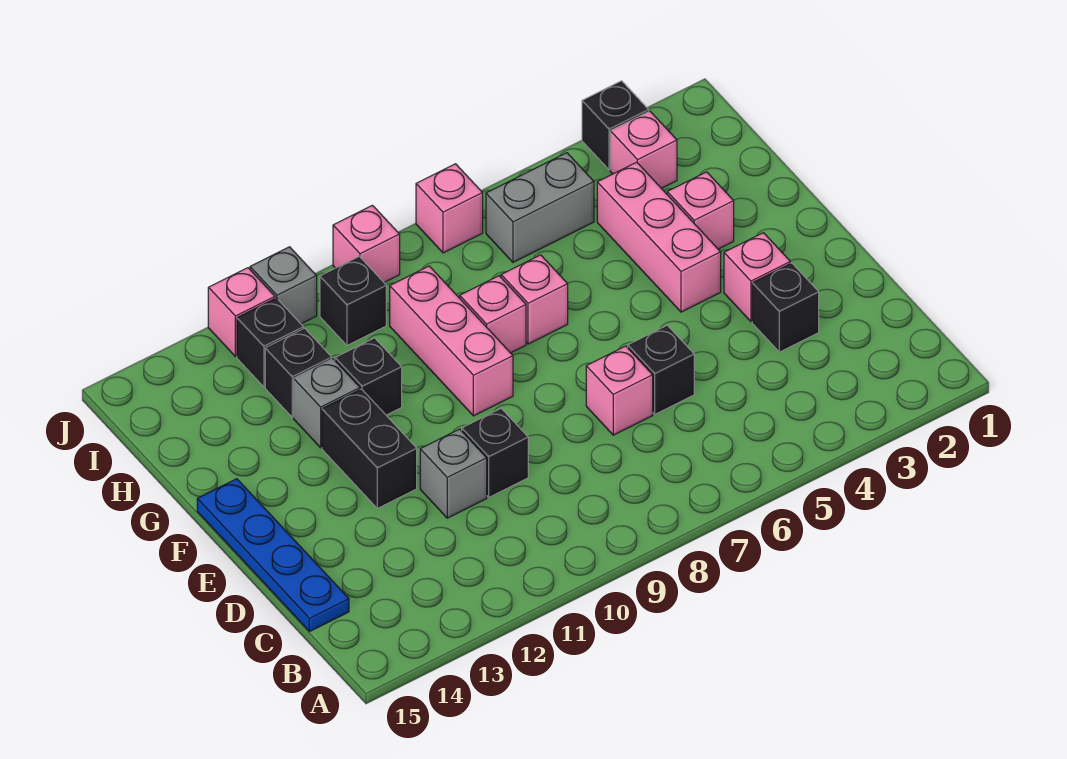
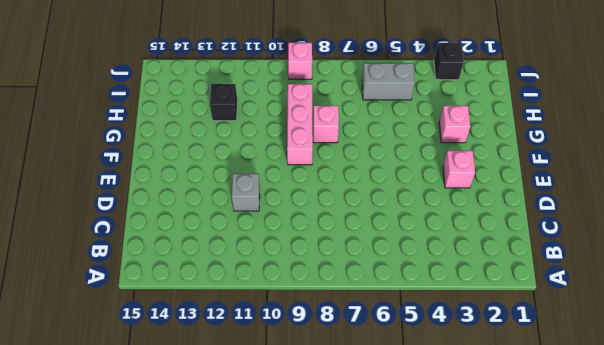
none -> blue plate C15:F15 level 1
none -> black brick D3 level 1
none -> black brick D6 level 1

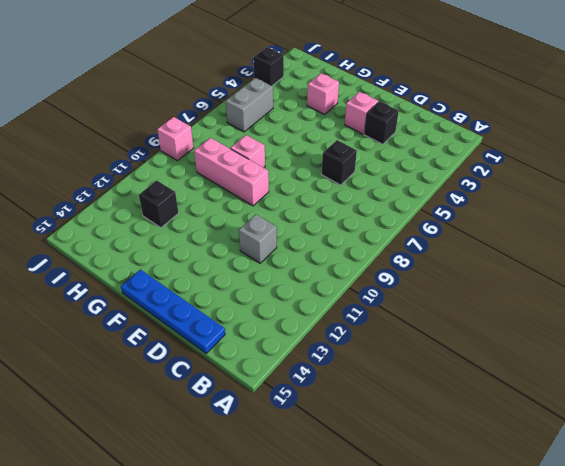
none -> pink brick D7 level 1
none -> black brick D10 level 1
none -> black brick E12:F12 level 1

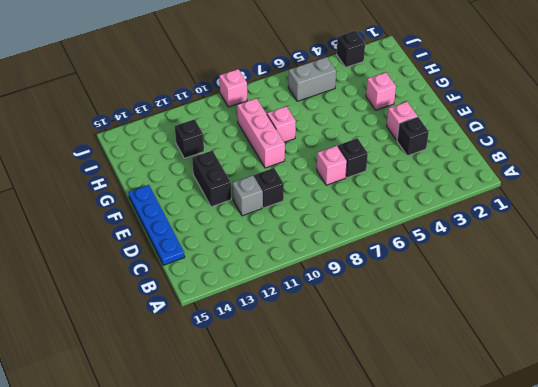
none -> pink brick F4:H4 level 1
none -> pink brick G7 level 1
none -> black brick G11 level 1

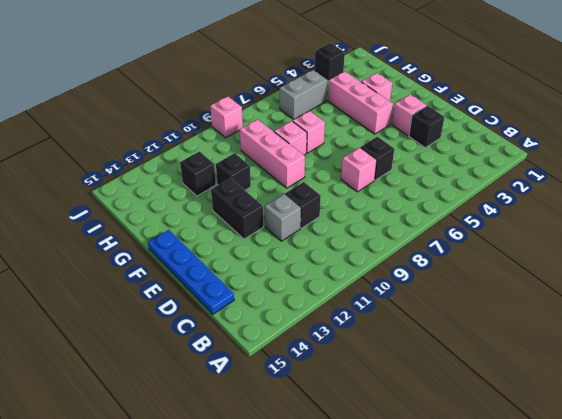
none -> grey brick G12 level 1
none -> pink brick I3 level 1
none -> black brick I10 level 1

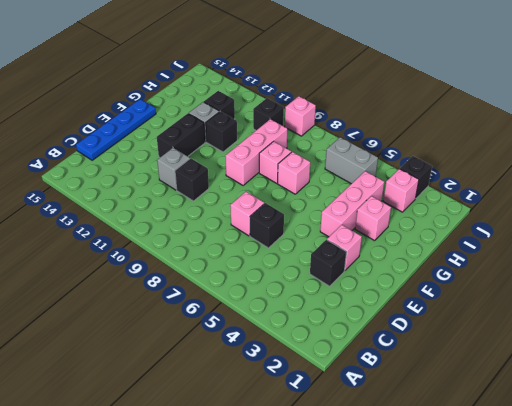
none -> black brick I12 level 1
none -> pink brick J7 level 1
none -> grey brick J11 level 1

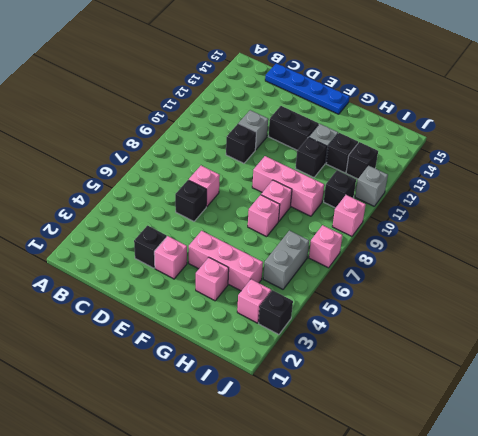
none -> pink brick J12 level 1

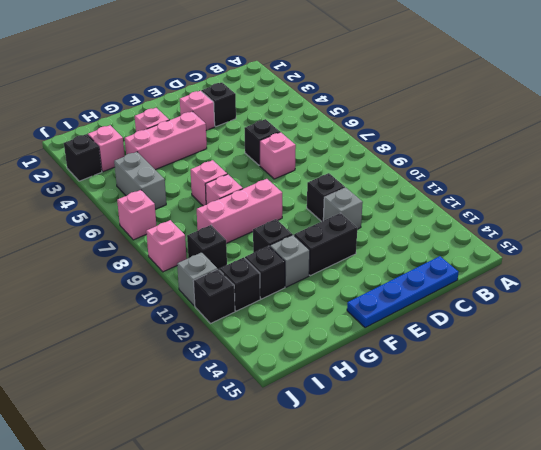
black brick J12 level 1 -> pink brick J12 level 1

